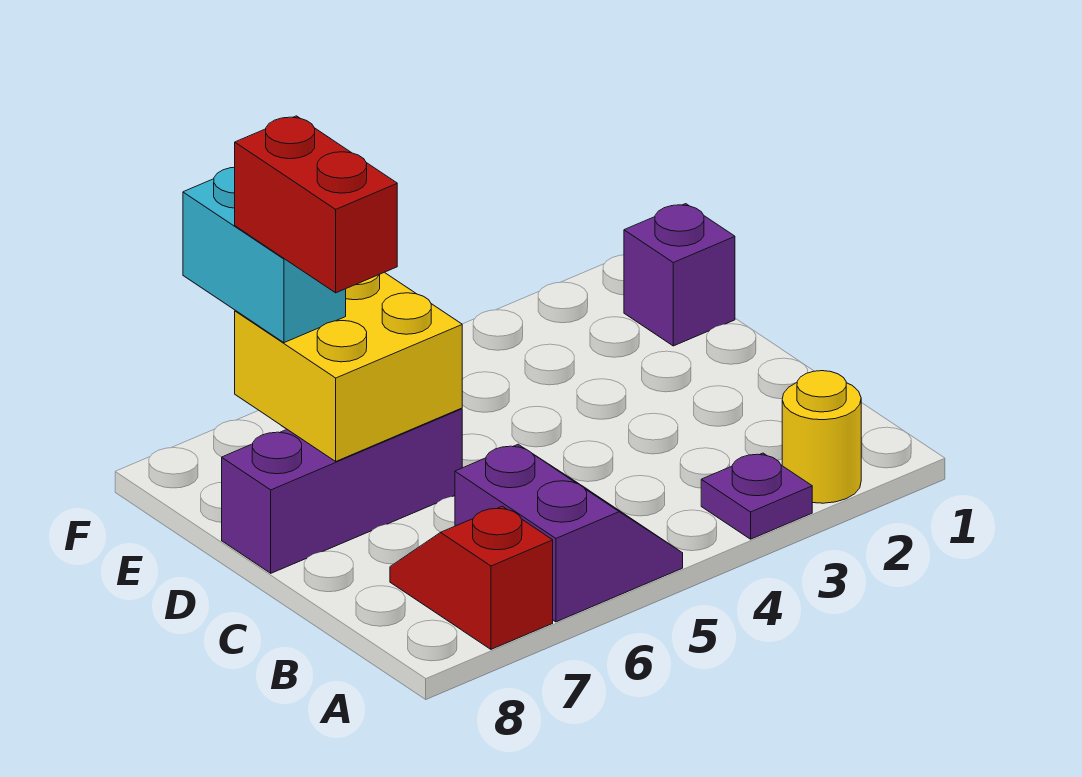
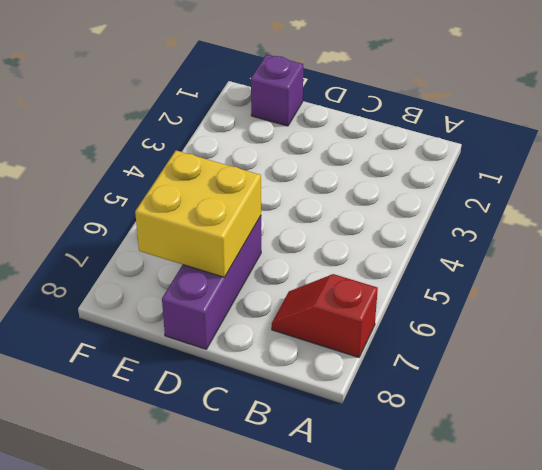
none -> yellow round brick A2 level 1
none -> purple plate A3 level 1

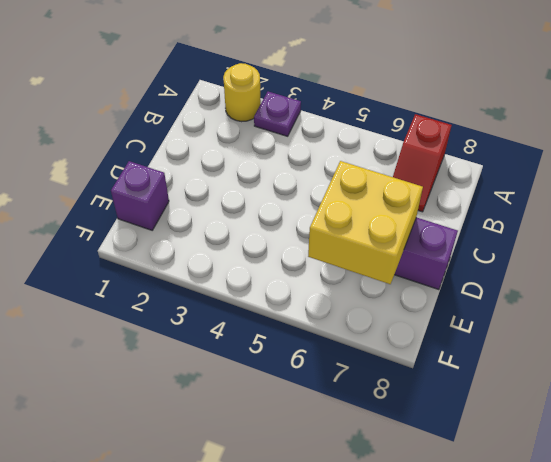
none -> purple slope A5:B6 level 1 top 6
none -> cyan brick E7:F7 level 3

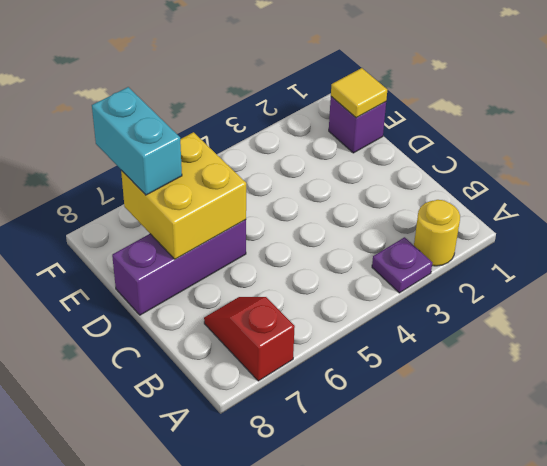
yellow tile E1 level 2 -> none
none -> purple slope A5:B6 level 1 top 6
none -> red brick D7:E7 level 4

